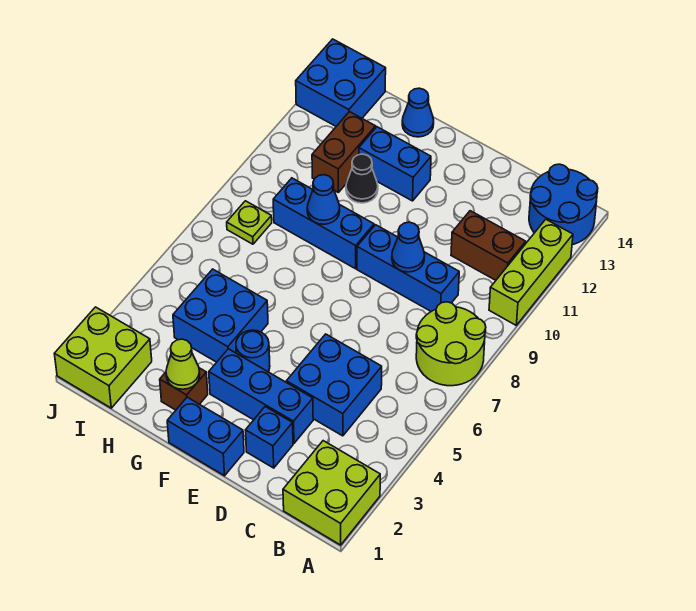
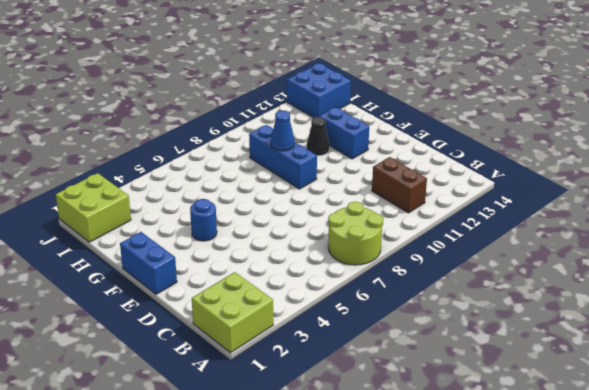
none -> lime brick A10:A12 level 1
none -> blue round brick A13:B14 level 1
none -> blue brick C4:D5 level 1

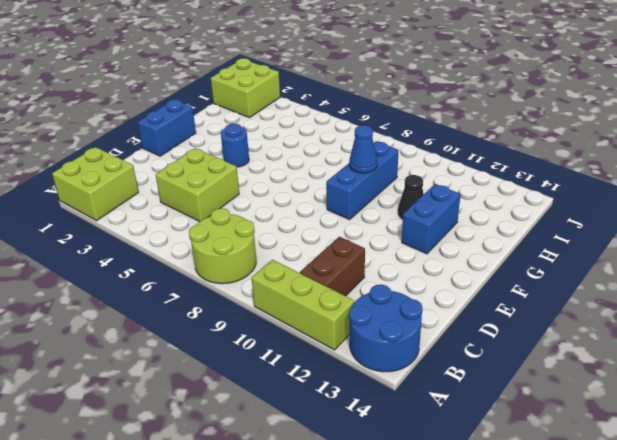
lime brick C4:D5 level 1 -> blue brick C4:D5 level 1
none -> blue brick C9:E9 level 1
none -> blue brick D2 level 1
none -> blue brick D3:F3 level 1

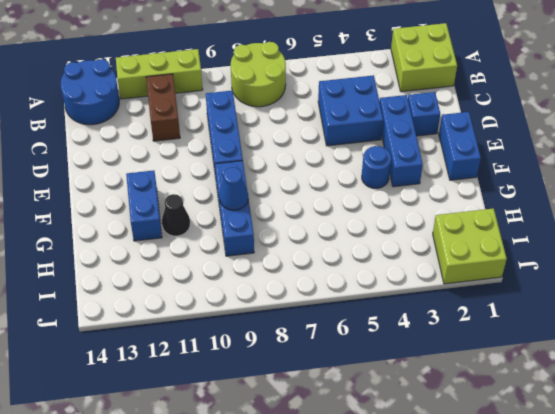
none -> brown brick G2 level 1
none -> blue brick G4:H5 level 1
none -> blue cone G14 level 1

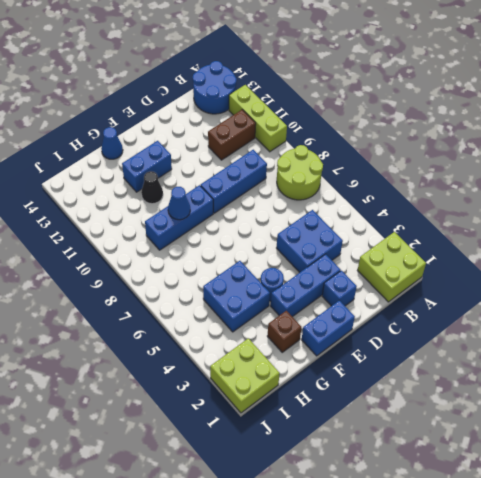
none -> brown brick H11:H12 level 1
none -> lime plate I8 level 1
none -> blue brick I13:J14 level 1

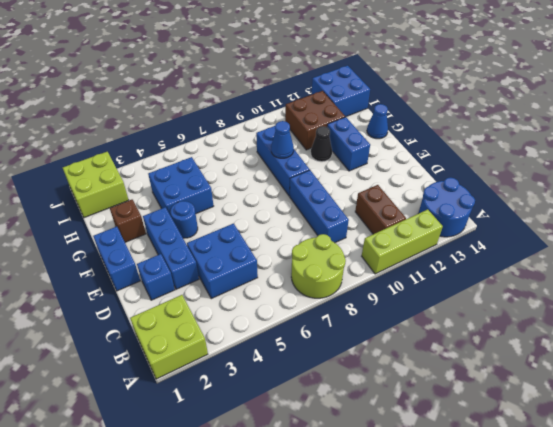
brown brick H11:I12 level 1 -> brown brick H11:H12 level 1
none -> lime plate I8 level 1
none -> blue cone D9 level 2
none -> lime cone G2 level 2

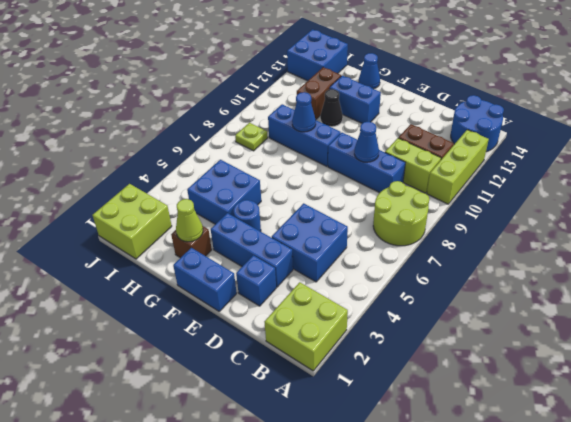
lime brick B10:C10 level 1 -> none

